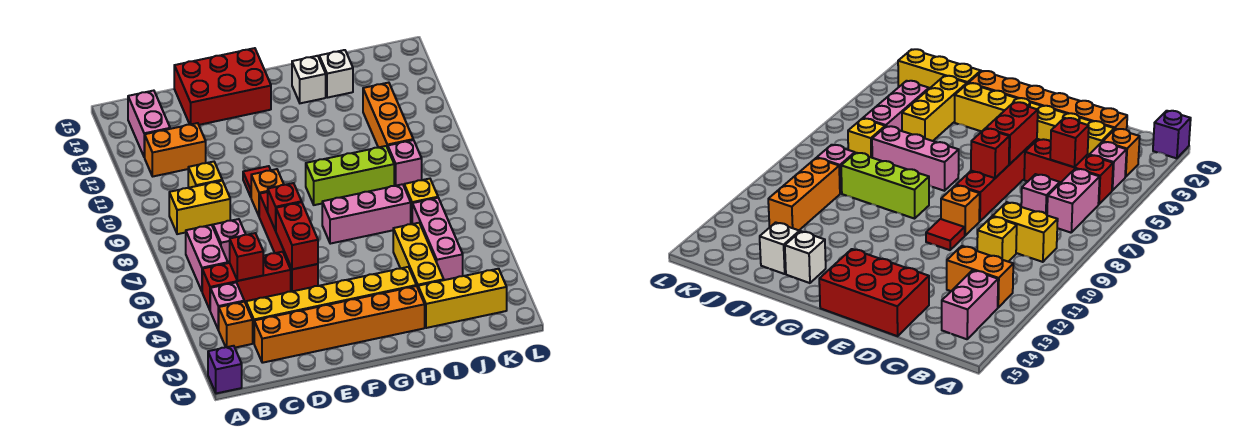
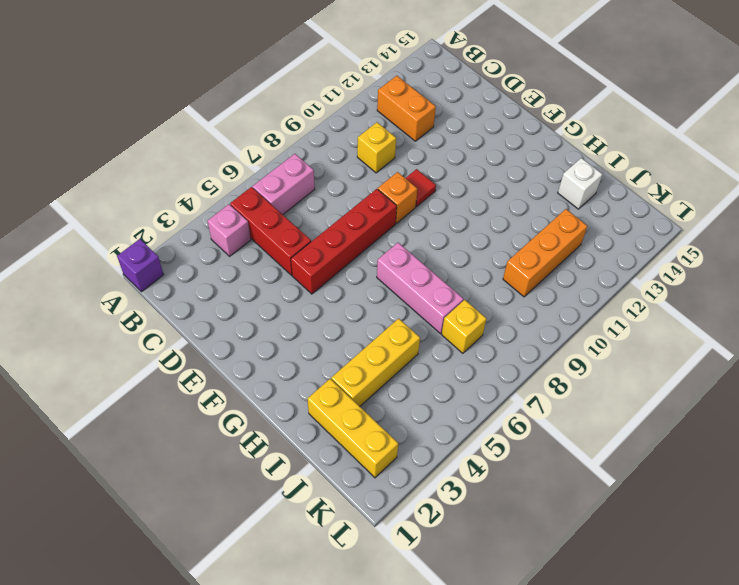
none -> orange brick B3 level 1
none -> yellow brick B9:C9 level 1
none -> pink brick B13:B14 level 1

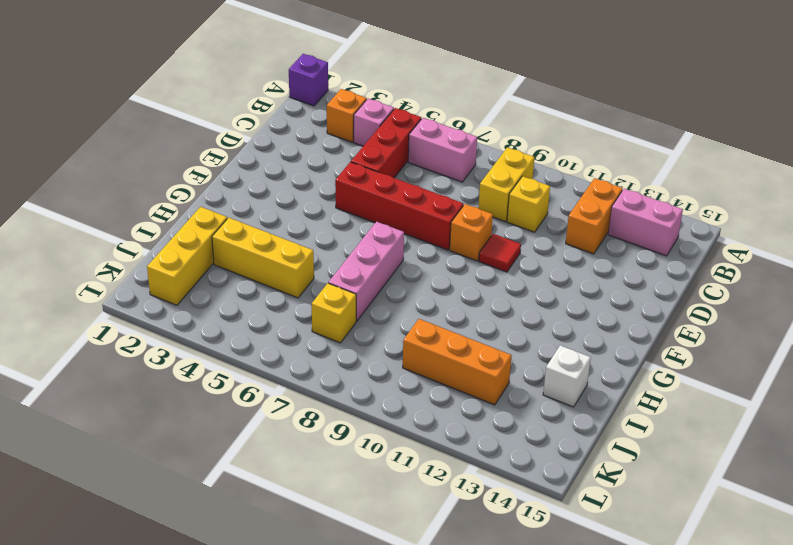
none -> orange brick C2:H2 level 1
none -> yellow brick C3:H3 level 1
none -> pink brick C7 level 1

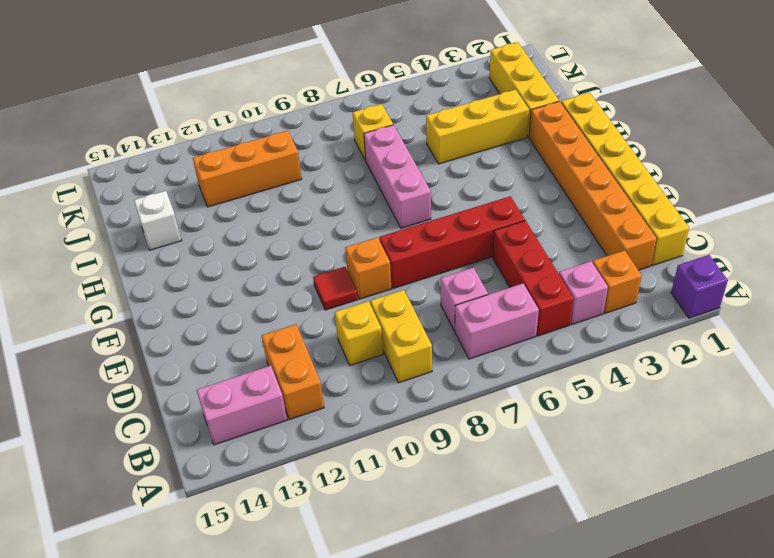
yellow brick C1:H1 level 1 -> yellow brick C3:H3 level 1
none -> red brick D14:F15 level 1
none -> lime brick G9:I9 level 1
none -> white brick H14 level 1

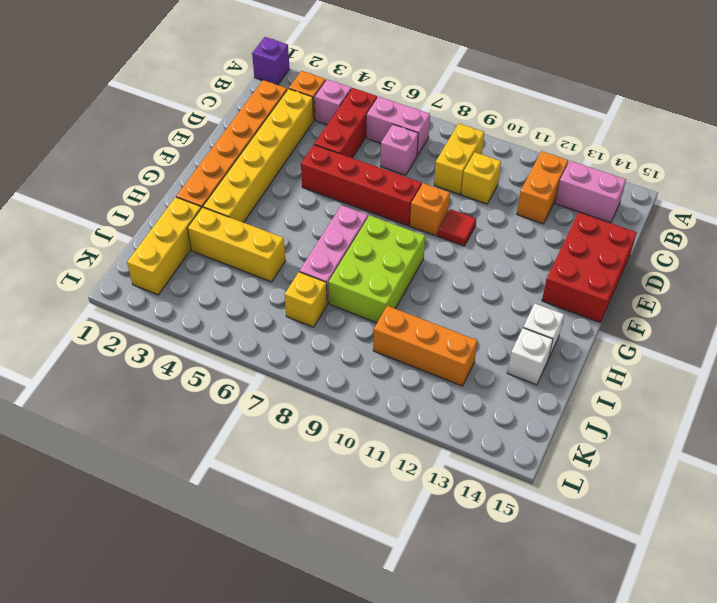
lime brick G8:I9 level 1 -> lime brick G9:I9 level 1
none -> pink brick J4:J6 level 1
none -> pink brick J9 level 1
none -> red brick C5 level 2

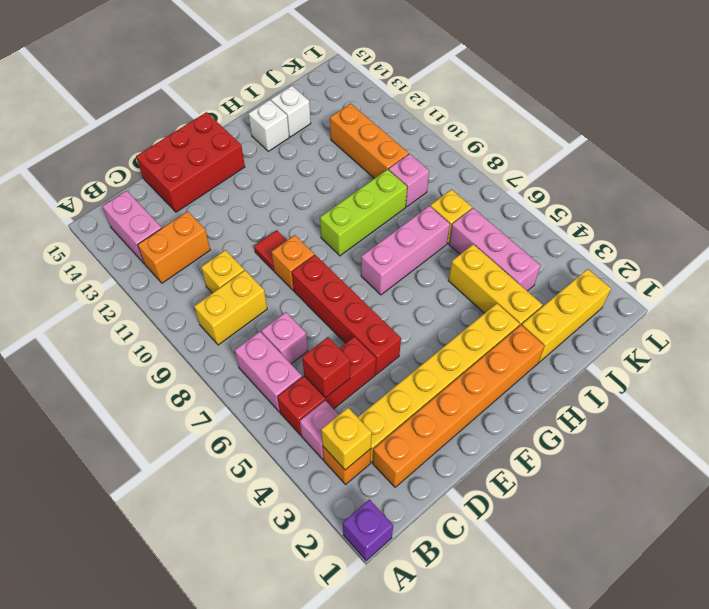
yellow brick B3 level 2 -> none
none -> red brick E5:E6 level 2
none -> red brick E7 level 2

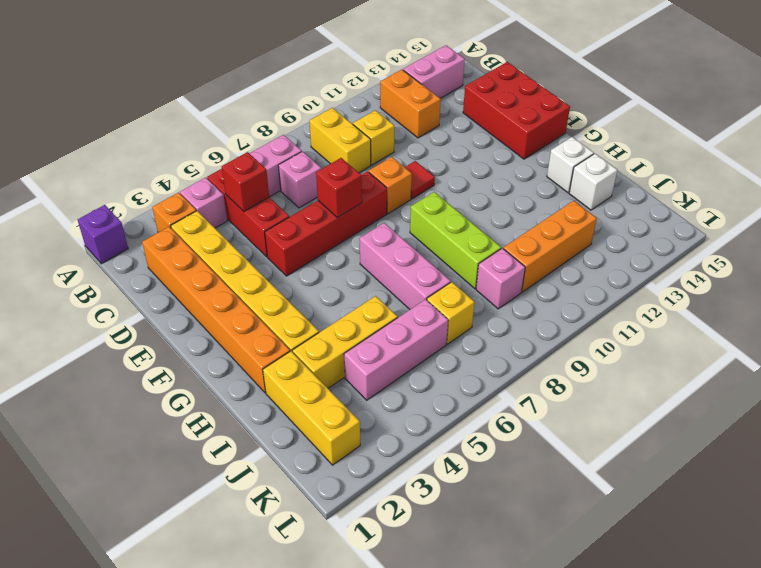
none -> red brick E5:E6 level 2

